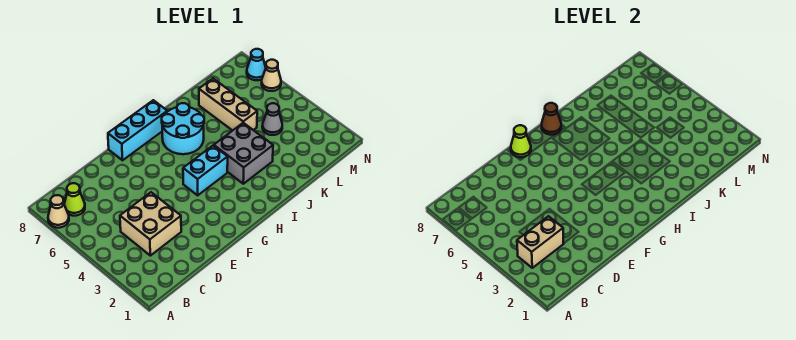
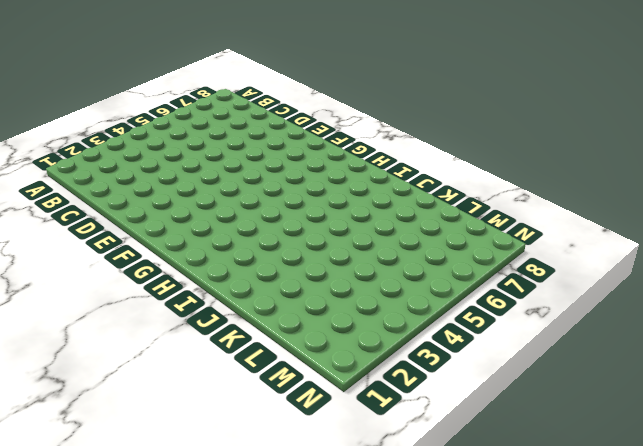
none -> tan cone A7 level 1
none -> lime cone B7 level 1
none -> tan brick C3:D4 level 1

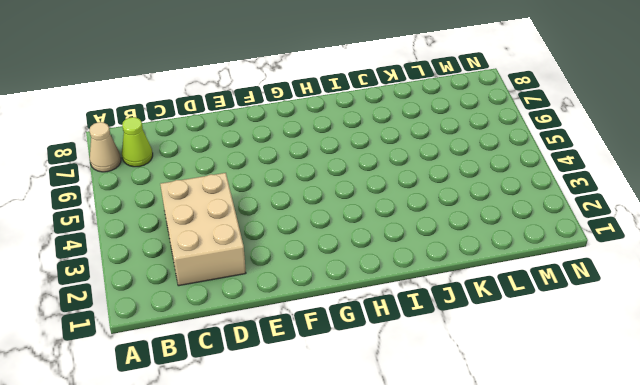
tan brick C2:D4 level 1 -> tan brick C3:D4 level 1
none -> cyan brick F8:H8 level 1
none -> cyan brick G4:H4 level 1
none -> cyan round brick H6:I7 level 1

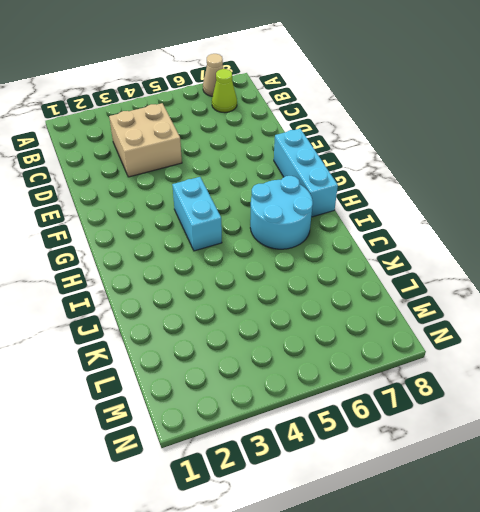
none -> grey brick I3:J4 level 1
none -> tan brick K5:K7 level 1
none -> grey cone L4 level 1

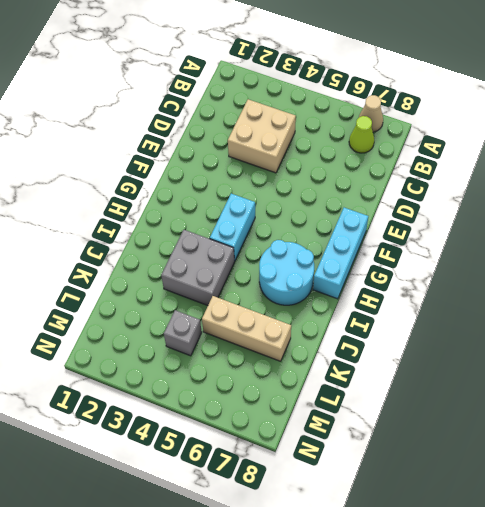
grey brick L4 level 1 -> grey cone L4 level 1
none -> tan cone N6 level 1
none -> cyan cone N7 level 1
none -> tan brick B3:C3 level 2

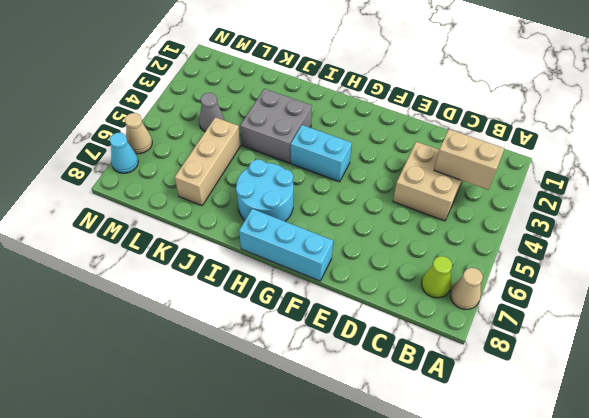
none -> lime cone F8 level 2
none -> brown cone H8 level 2

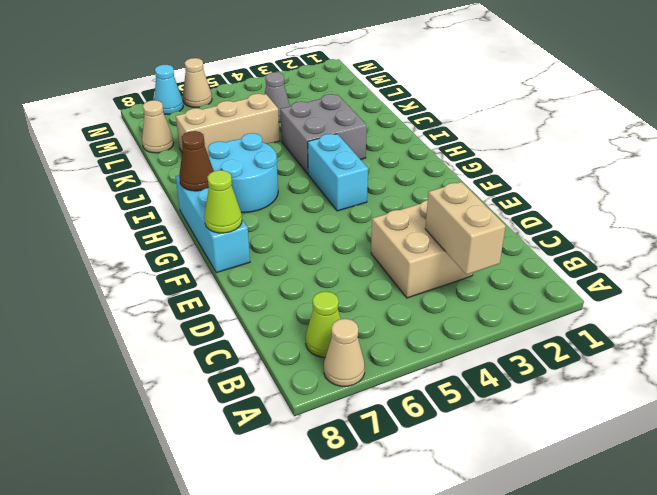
tan cone L8 level 1 -> none

